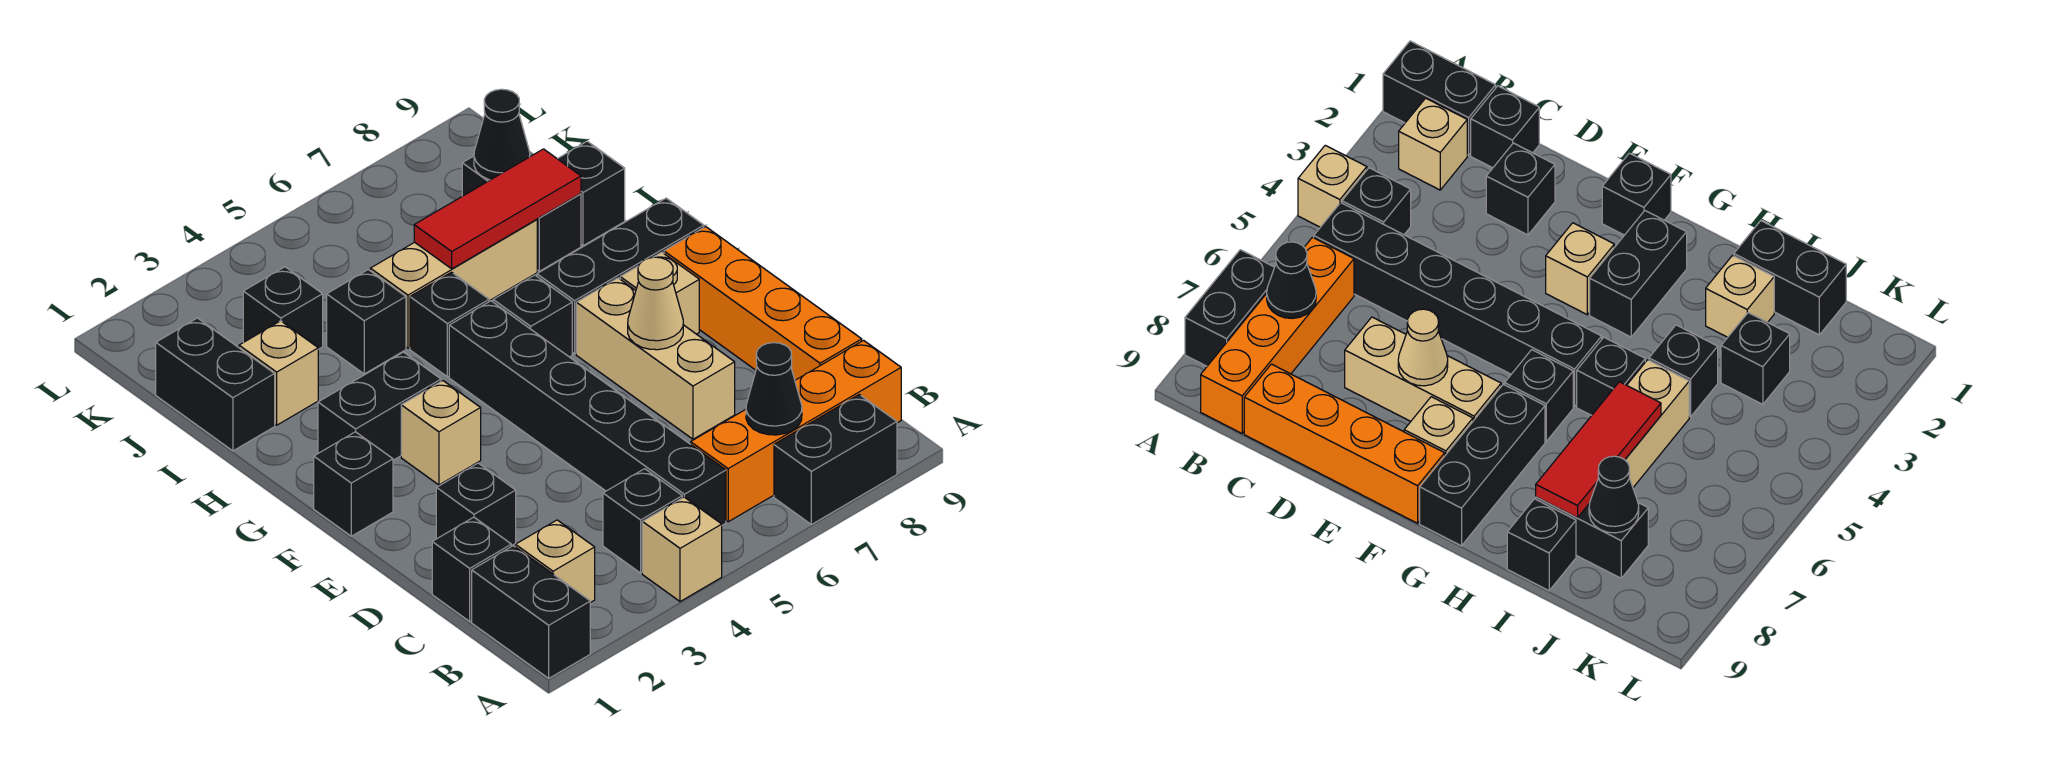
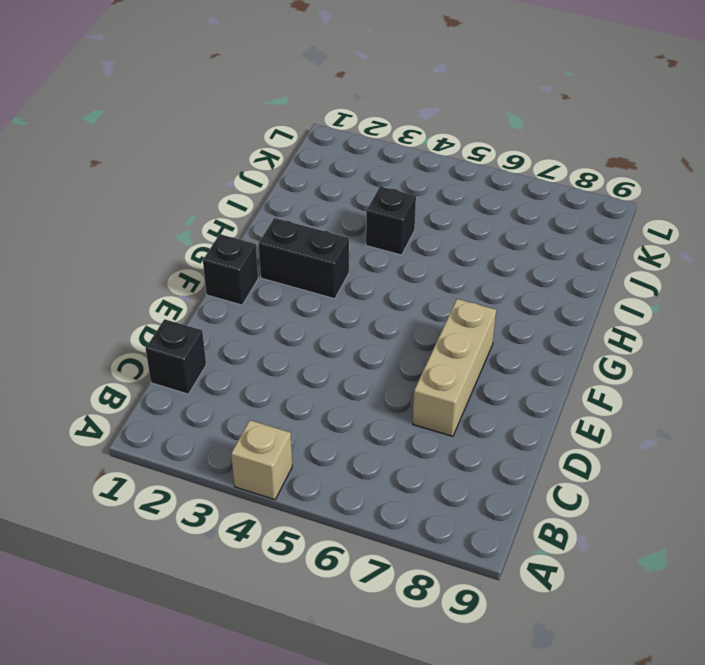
none -> black brick A1:B1 level 1
none -> black brick A7:A8 level 1
none -> tan brick B2 level 1

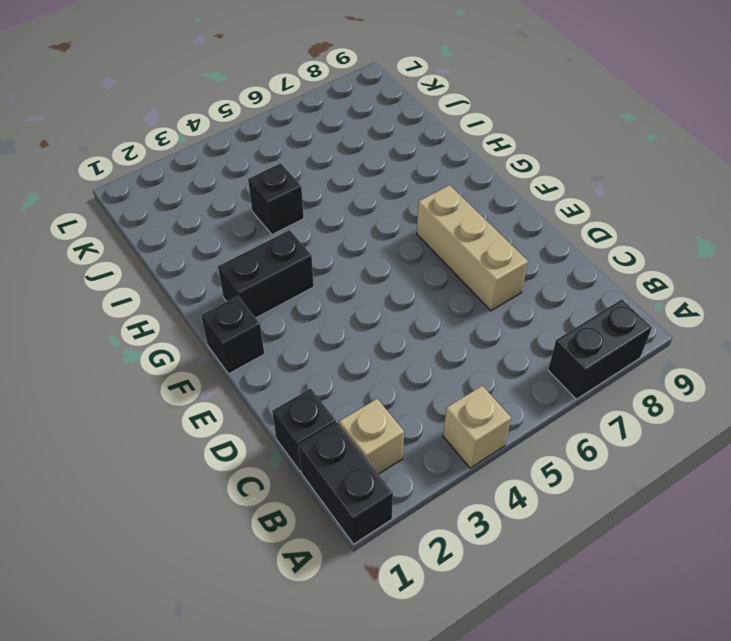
none -> black brick B4 level 1
none -> black brick B5:G5 level 1
none -> orange brick B6:B9 level 1

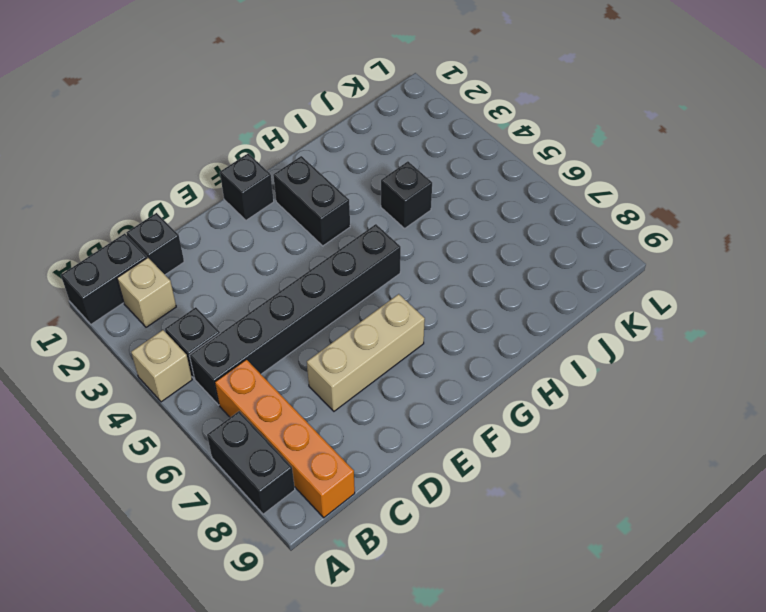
none -> orange brick C9:F9 level 1
none -> black brick D2 level 1
none -> tan brick F3 level 1

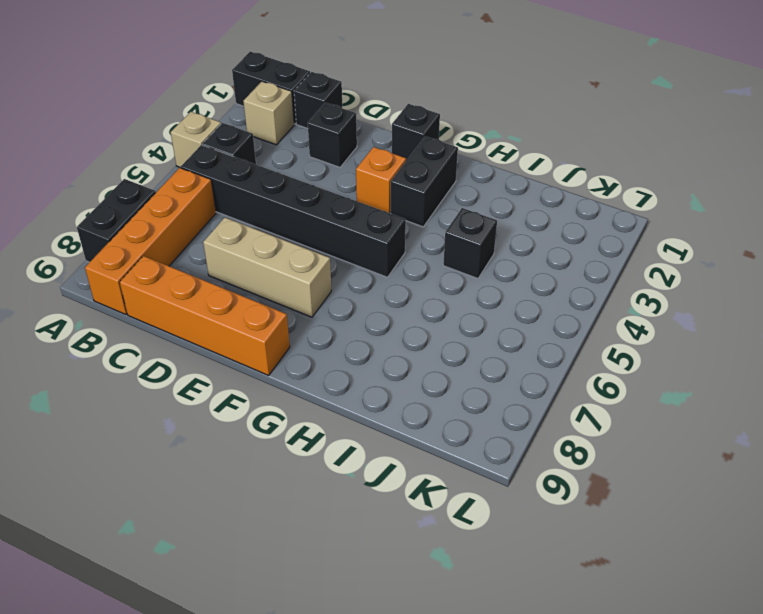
orange brick F3 level 1 -> tan brick F3 level 1
none -> tan brick F8 level 1
none -> black brick G6 level 1
none -> black brick G7:G9 level 1

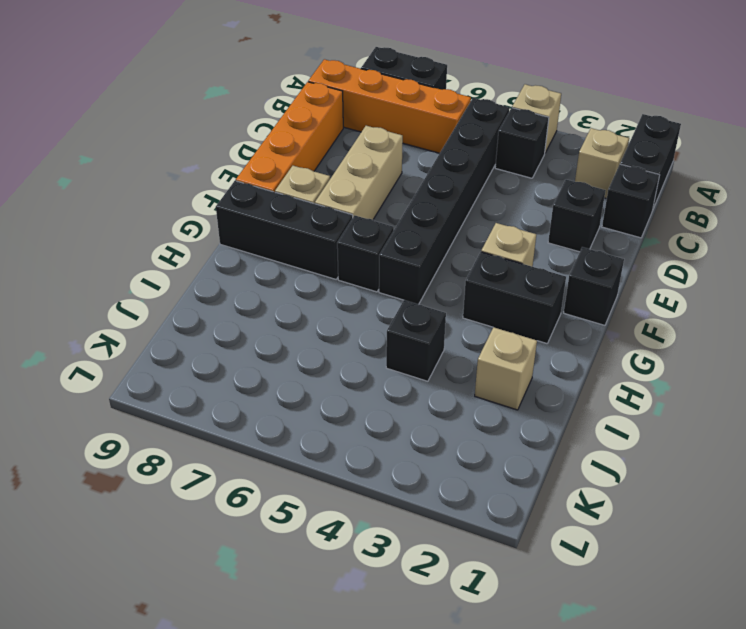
none -> black brick H5 level 1
none -> black brick I1:J1 level 1
none -> tan brick I5:I7 level 1

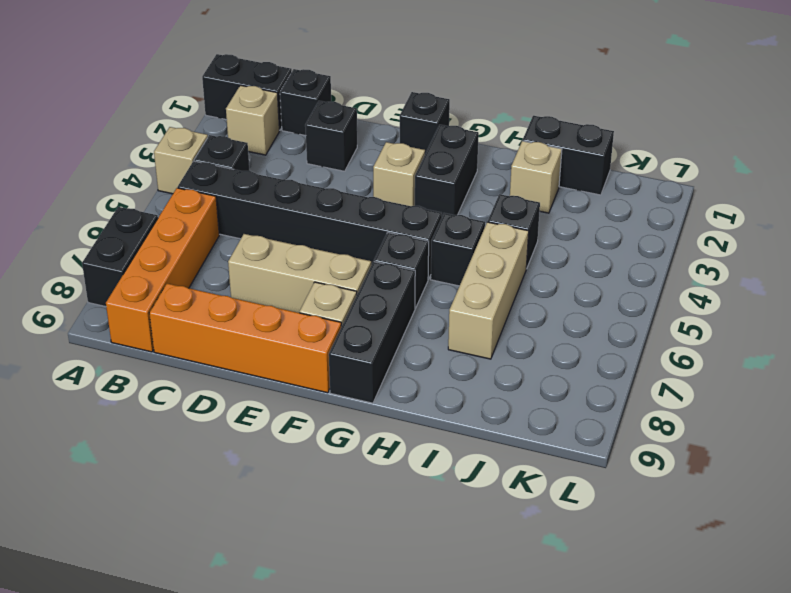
none -> black brick I8:J8 level 1
none -> black brick I9 level 1
none -> black brick J3 level 1

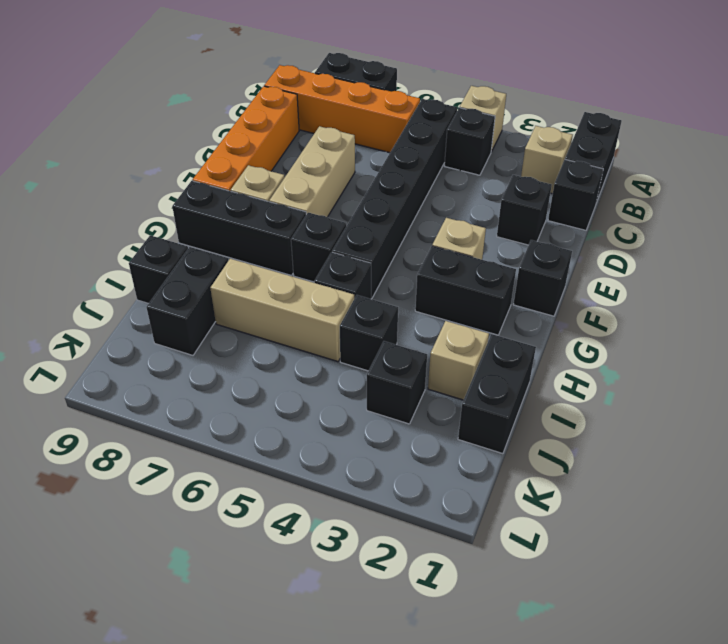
none -> black cone B7 level 2
none -> tan cone E7 level 2
none -> red tile I6:I8 level 2

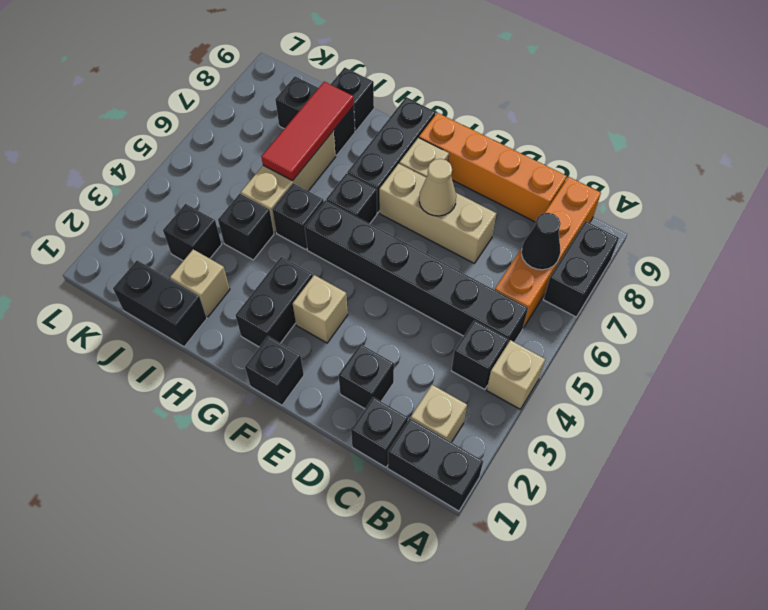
none -> black cone J8 level 2

